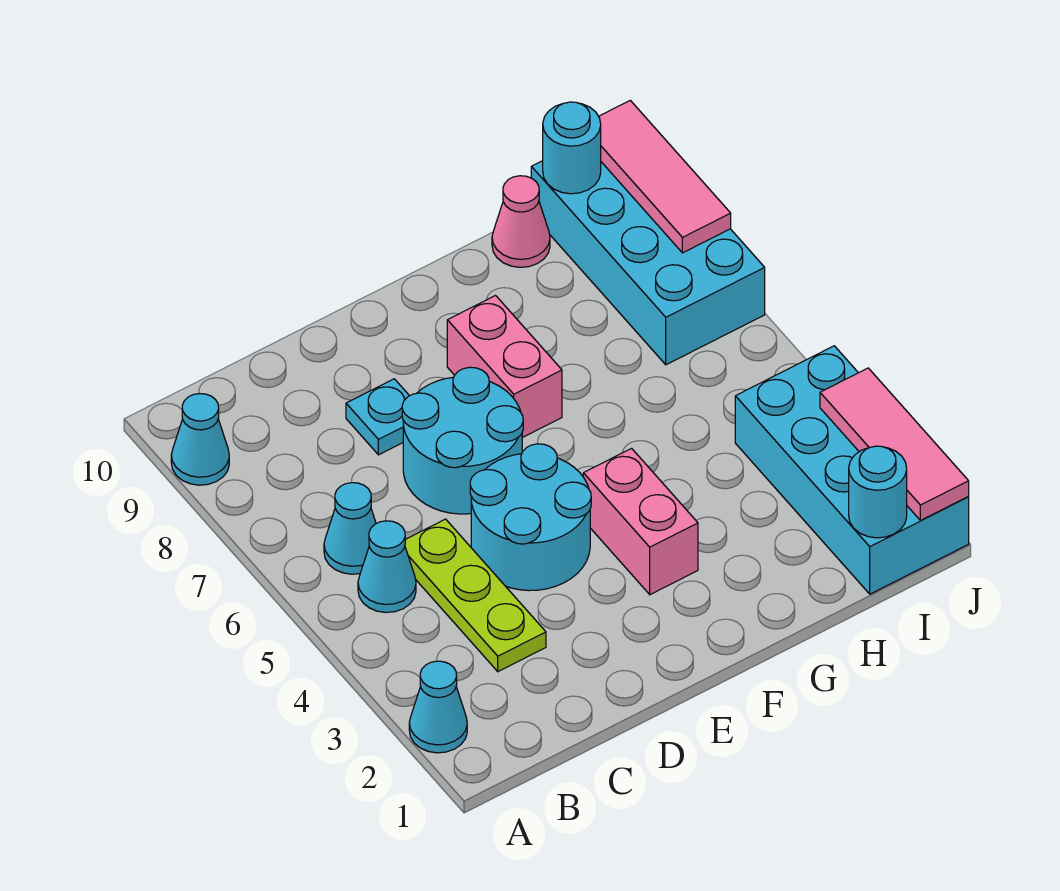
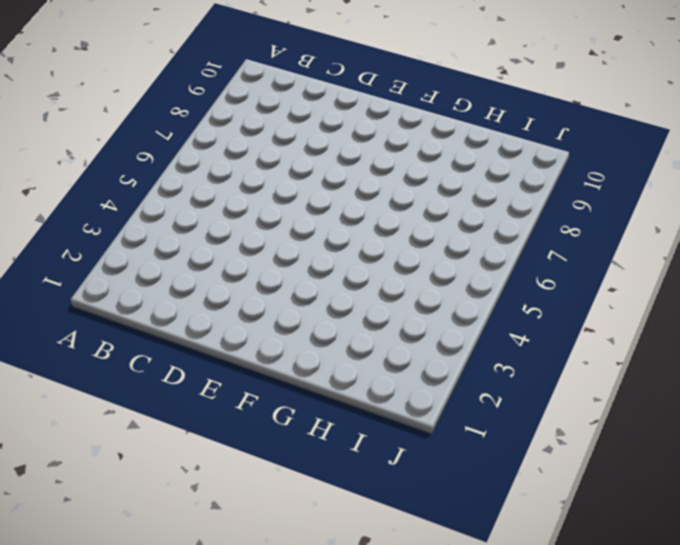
none -> cyan cone A2 level 1
none -> cyan cone A9 level 1
none -> cyan cone B5 level 1

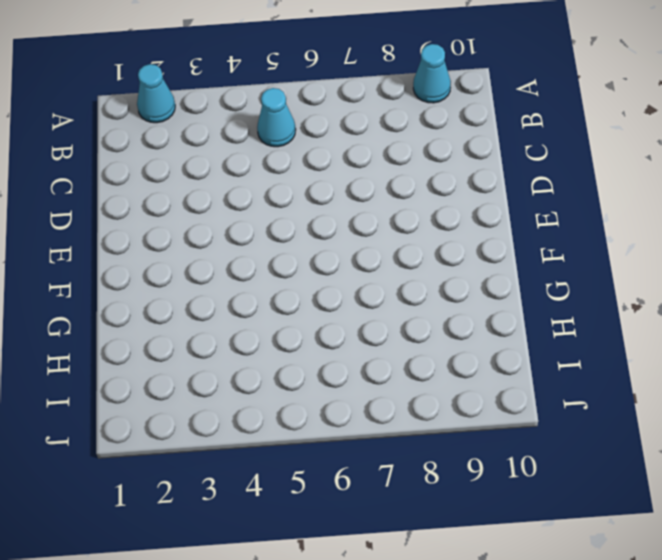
none -> cyan cone B6 level 1
none -> lime plate C3:C5 level 1
none -> cyan round brick D4:E5 level 1

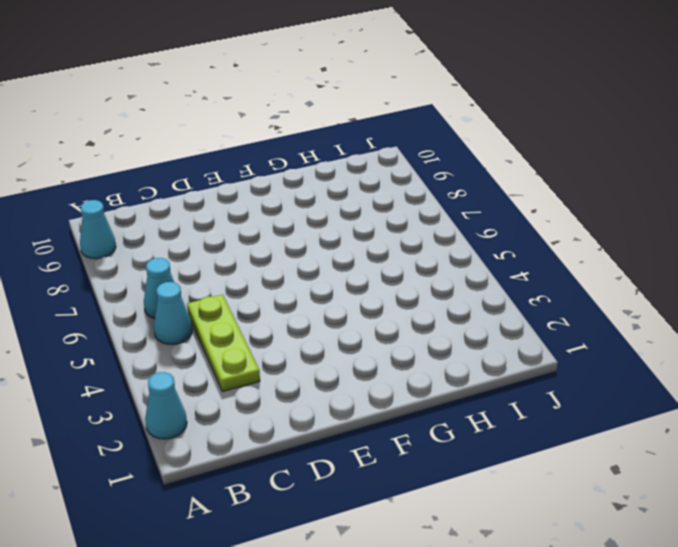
none -> cyan round brick D4:E5 level 1
none -> cyan round brick D6:E7 level 1
none -> cyan plate D8 level 1

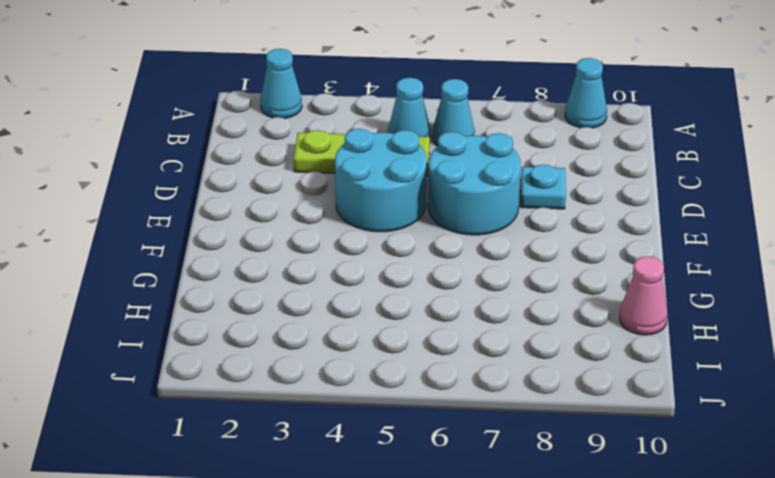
none -> pink brick F3:F4 level 1
none -> pink brick F7:F8 level 1
none -> cyan brick I1:J4 level 1

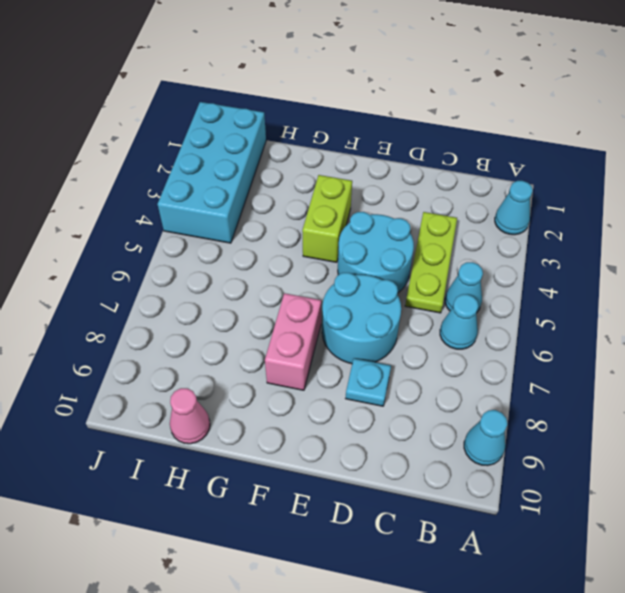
lime brick F3:F4 level 1 -> pink brick F3:F4 level 1
none -> cyan brick I7:J10 level 1
none -> cyan round brick I1 level 2
none -> cyan round brick I10 level 2

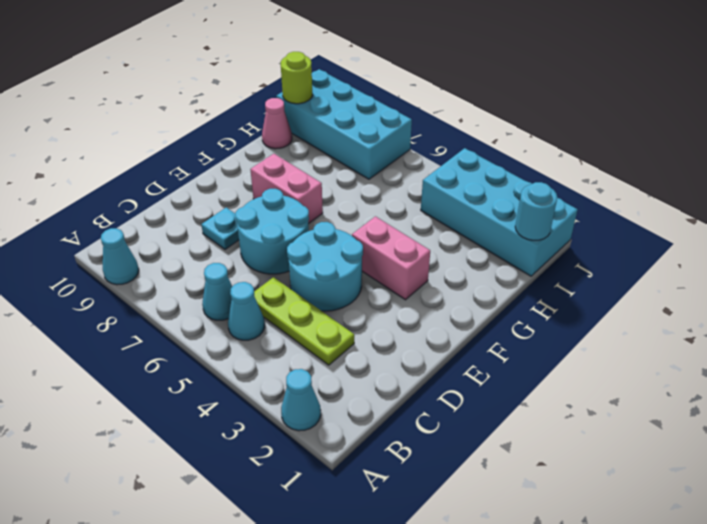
lime round brick I10 level 2 -> cyan round brick I10 level 2
none -> pink tile J1:J3 level 2
none -> pink tile J8:J10 level 2

